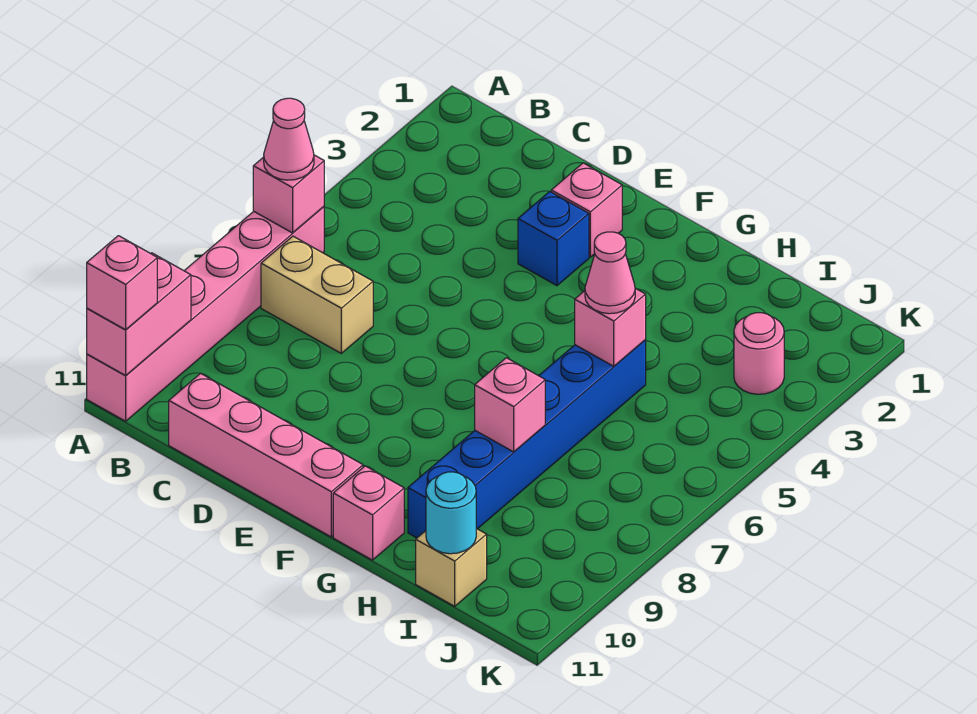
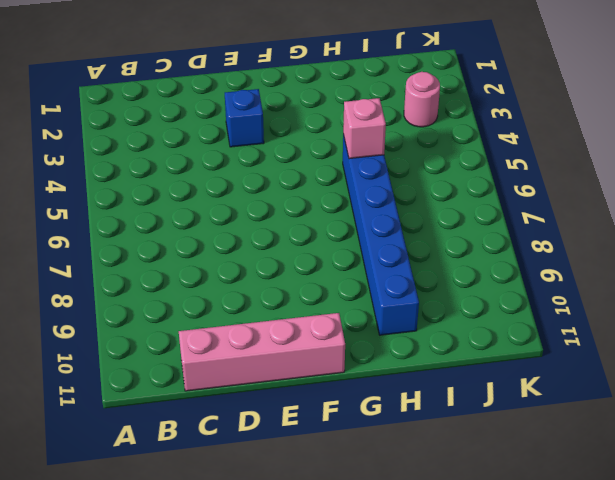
none -> pink brick A6:A11 level 1
none -> tan brick B7:C7 level 1
none -> pink brick E2 level 1

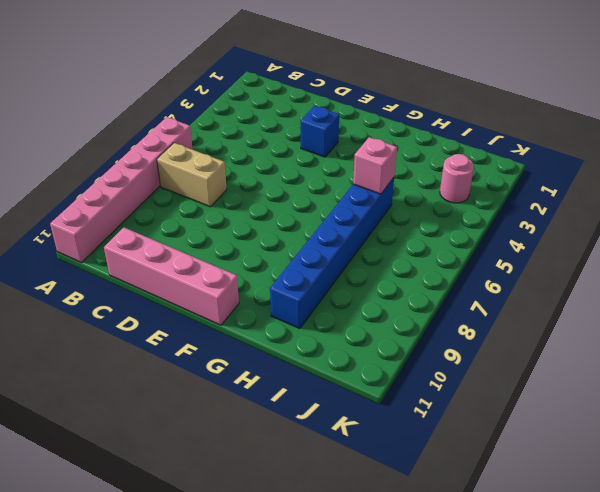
none -> pink brick E2 level 1
none -> pink brick G11 level 1
none -> tan brick I11 level 1

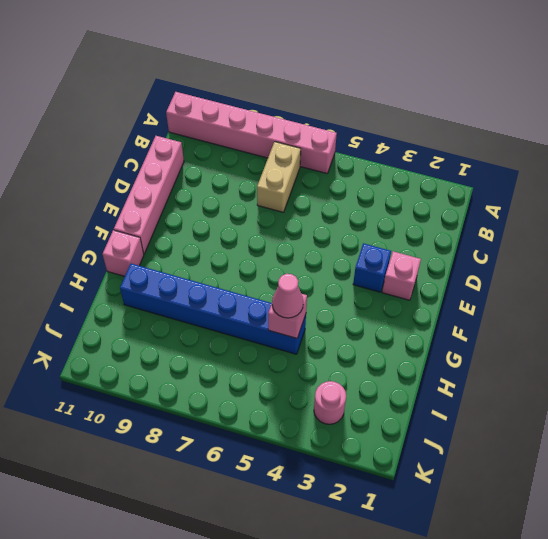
none -> tan brick I11 level 1
none -> pink brick A6 level 2
none -> pink brick A10:A11 level 2

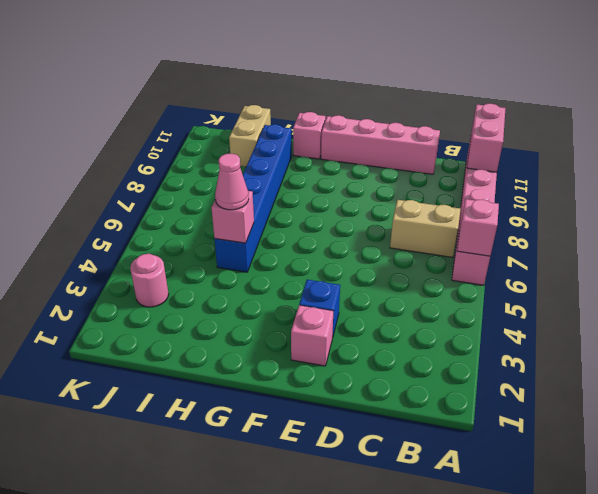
tan brick I10:I11 level 1 -> tan brick I11 level 1
none -> pink brick H8 level 2
none -> cyan round brick I11 level 2
none -> pink cone A6 level 3

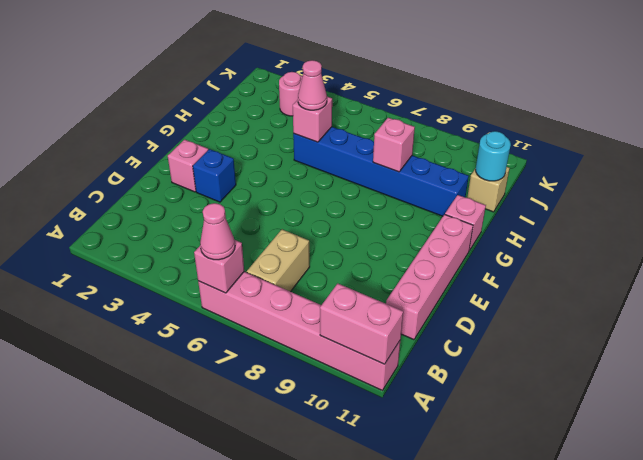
none -> pink brick A11 level 3

